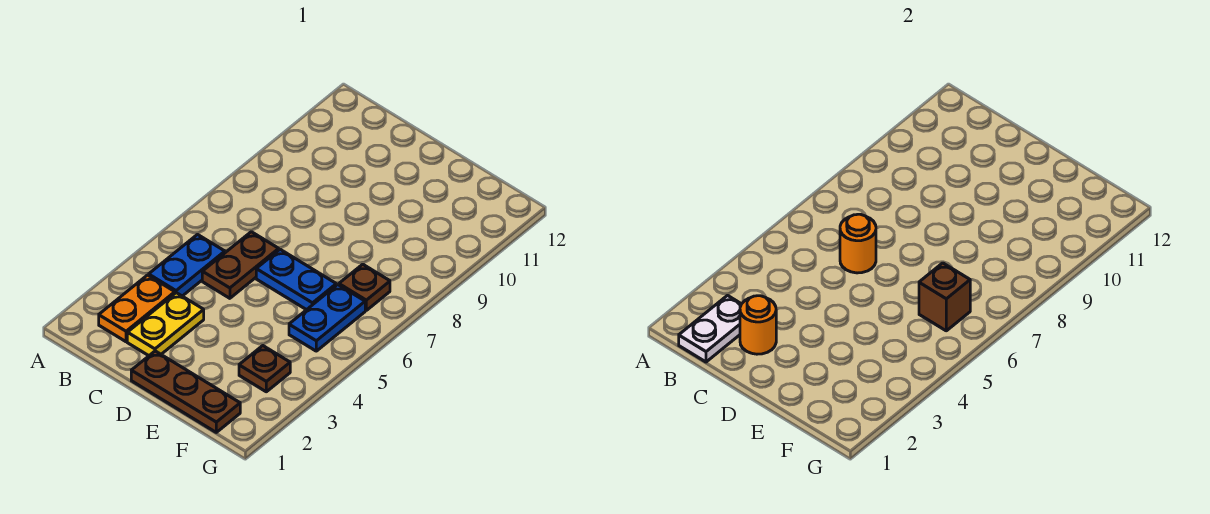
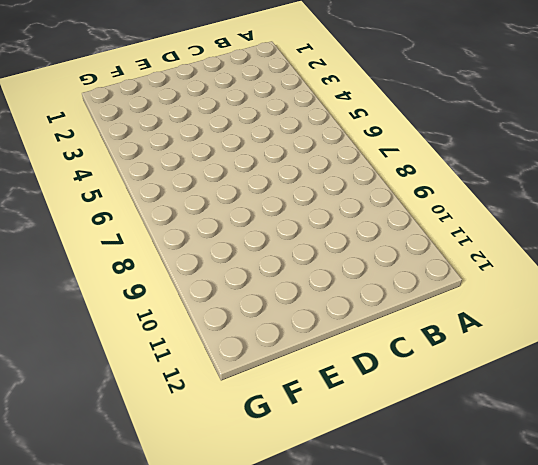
none -> orange plate B2:B3 level 1
none -> blue plate B4:B5 level 1
none -> yellow plate C2:C3 level 1

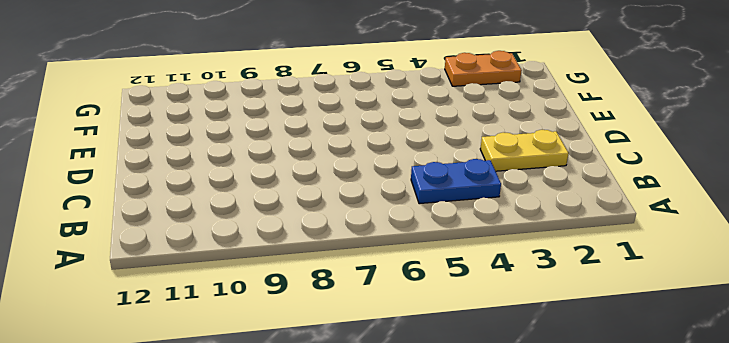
orange plate G2:G3 level 1 -> orange plate B2:B3 level 1
none -> brown plate C5:C6 level 1
none -> brown plate D1:F1 level 1
none -> blue plate D6:E6 level 1

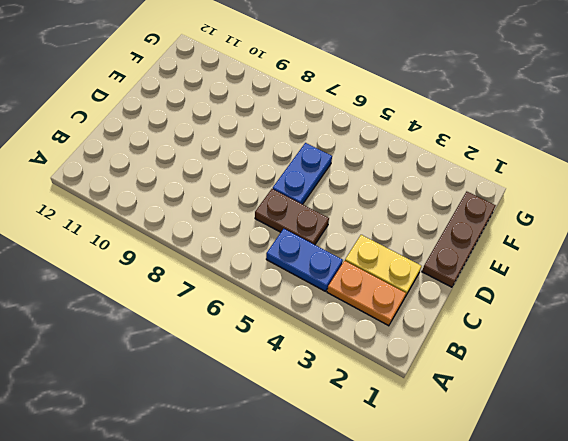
none -> brown plate F3 level 1
none -> blue plate F5:F6 level 1
none -> brown plate F7 level 1

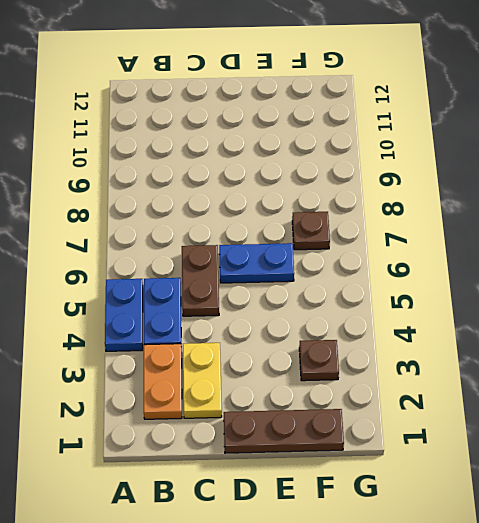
blue plate A4:A5 level 1 -> blue plate F5:F6 level 1
none -> white plate B1:B2 level 2
none -> orange round brick C2 level 2
none -> orange round brick C6 level 2

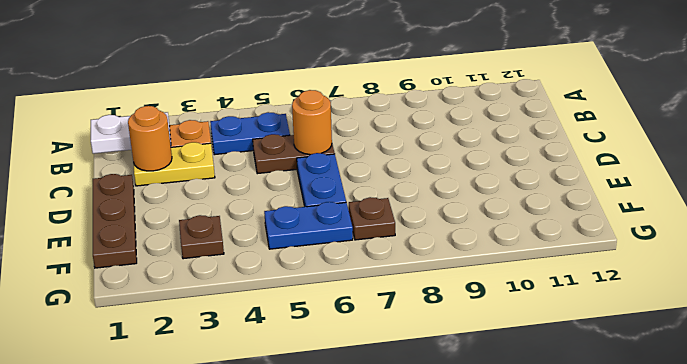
none -> brown brick F6 level 2

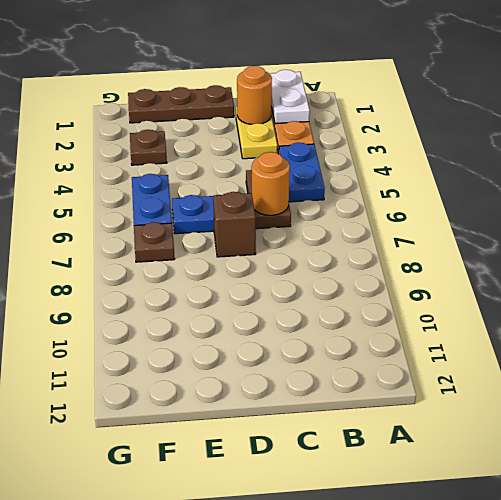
brown brick D7 level 1 -> brown brick F6 level 2

